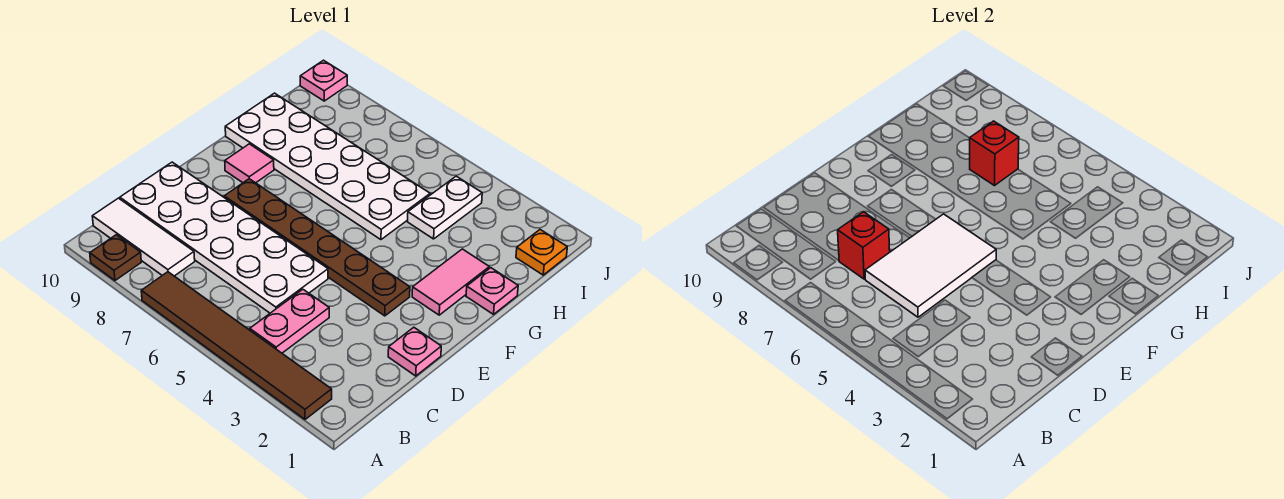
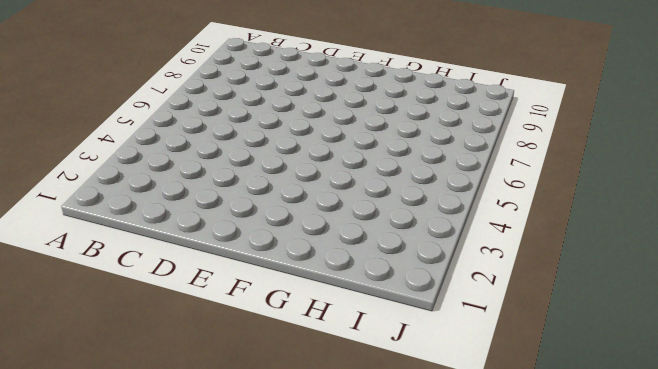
none -> brown tile A2:A7 level 1
none -> brown plate A9 level 1
none -> pink plate B4:C4 level 1

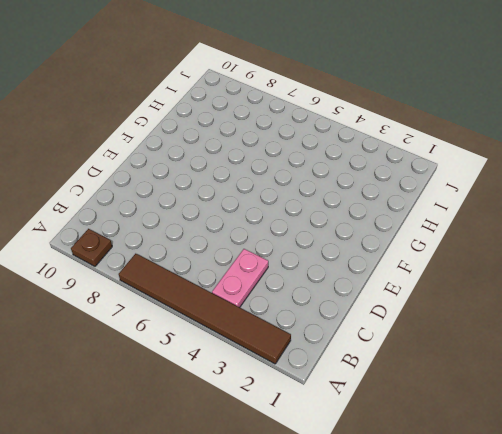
none -> white tile B8:B10 level 1
none -> white plate C5:D10 level 1
none -> pink plate D1 level 1

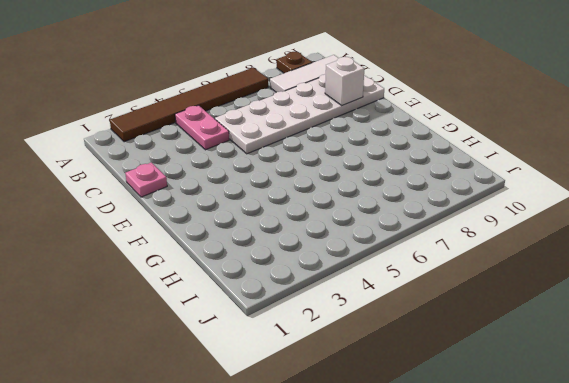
white brick D9 level 2 -> none
none -> brown plate E3:E8 level 1
none -> pink tile F2:G2 level 1
none -> pink tile F9 level 1

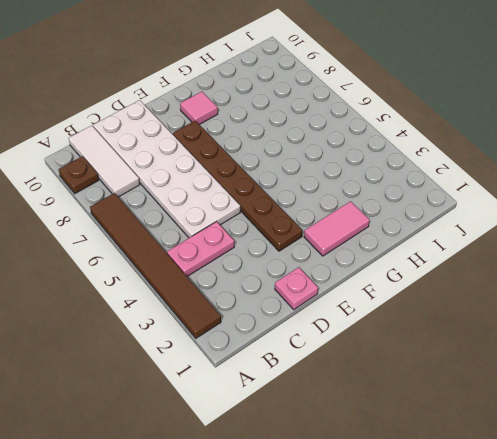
none -> pink plate G1 level 1
none -> white plate G5:H10 level 1
none -> white plate H4:I4 level 1

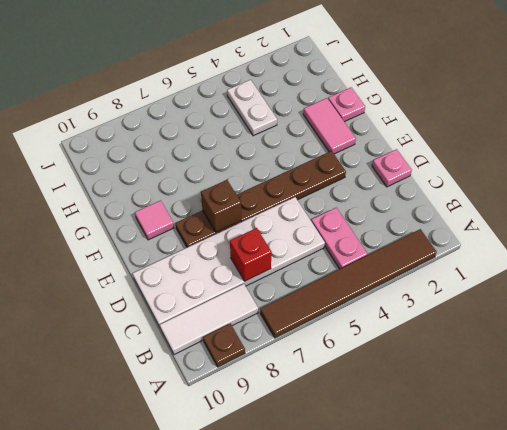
brown brick E7 level 2 -> none
none -> white plate G5:H10 level 1
none -> orange plate I1 level 1
none -> pink plate J10 level 1

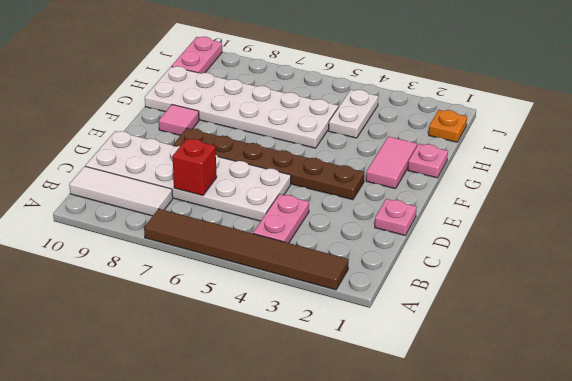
pink plate I10:J10 level 1 -> pink plate J10 level 1
none -> brown plate A9 level 1
none -> white tile C5:E6 level 2
none -> red brick H7 level 2

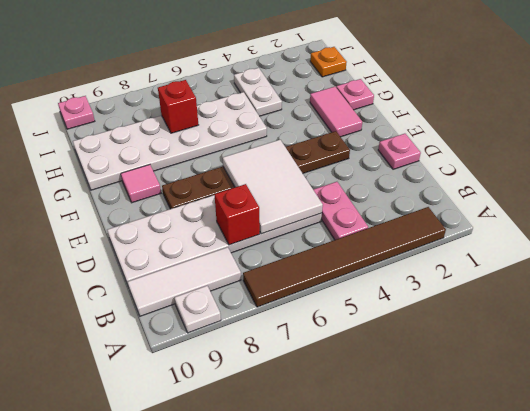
white plate A9 level 1 -> brown plate A9 level 1

